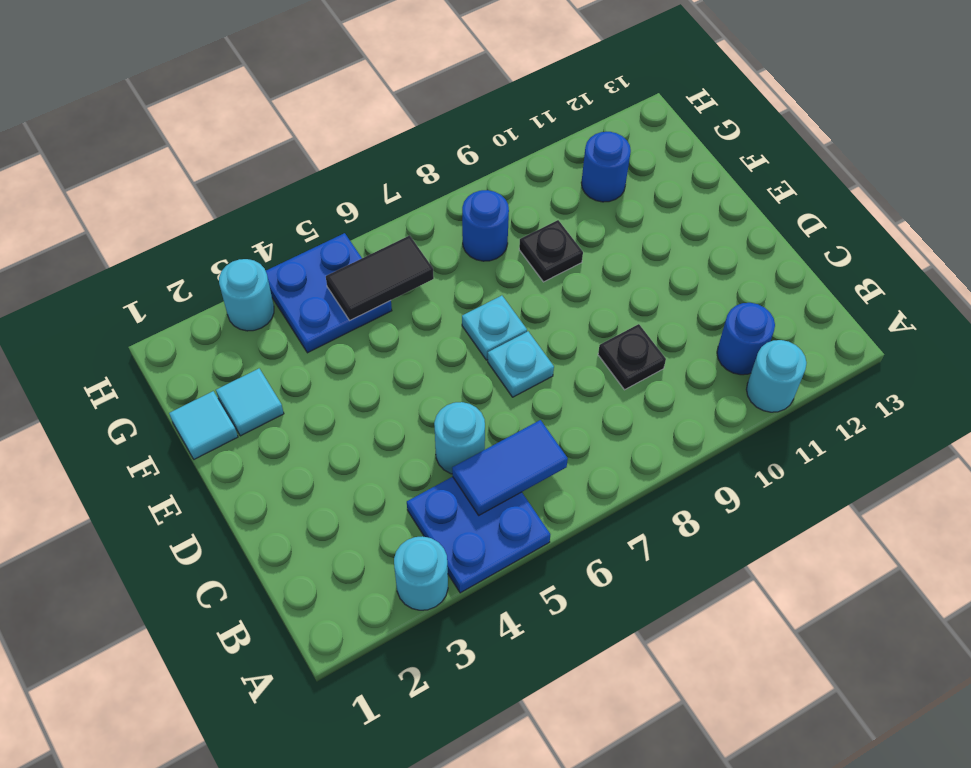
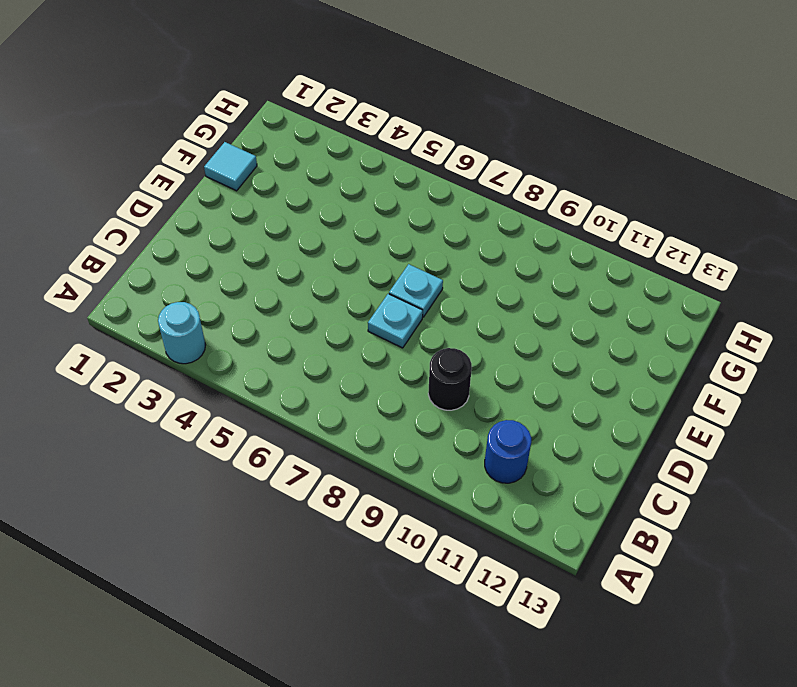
black round brick C9 level 1 -> black plate C9 level 1
none -> blue plate A4:B5 level 1
none -> cyan round brick A11 level 1
none -> cyan round brick C5 level 1

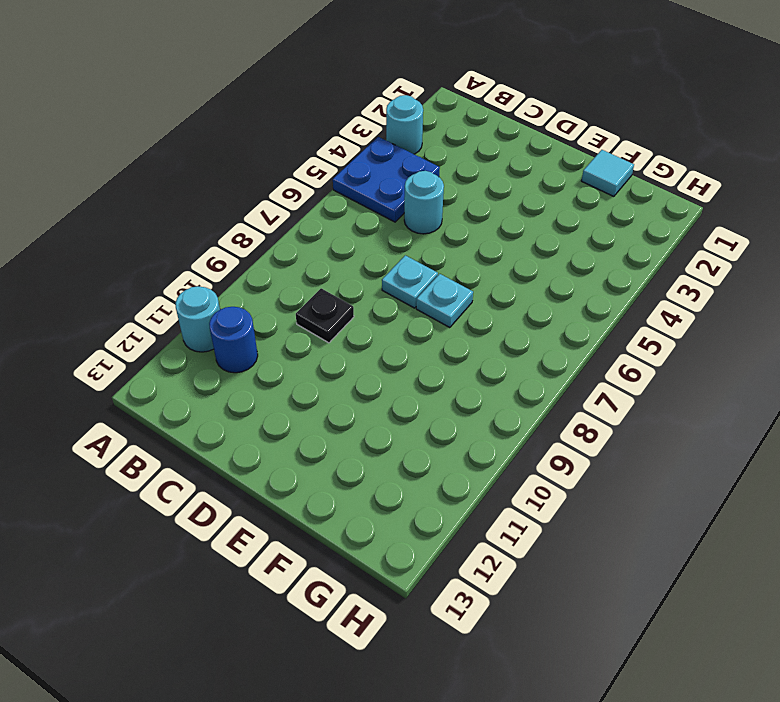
none -> cyan tile F2 level 1
none -> black plate F9 level 1
none -> blue plate G4:H5 level 1

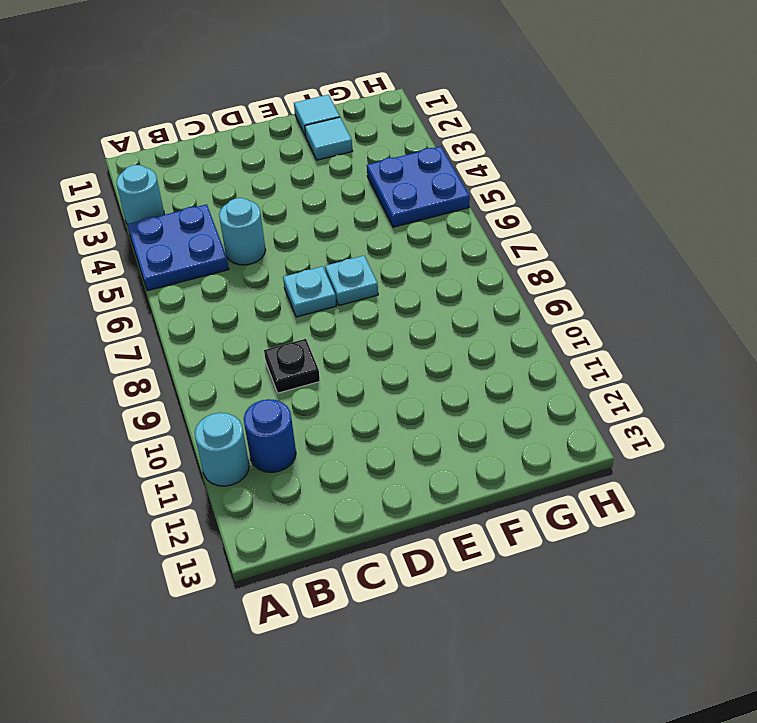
none -> black plate F9 level 1
none -> blue round brick G8 level 1
none -> blue round brick G11 level 1

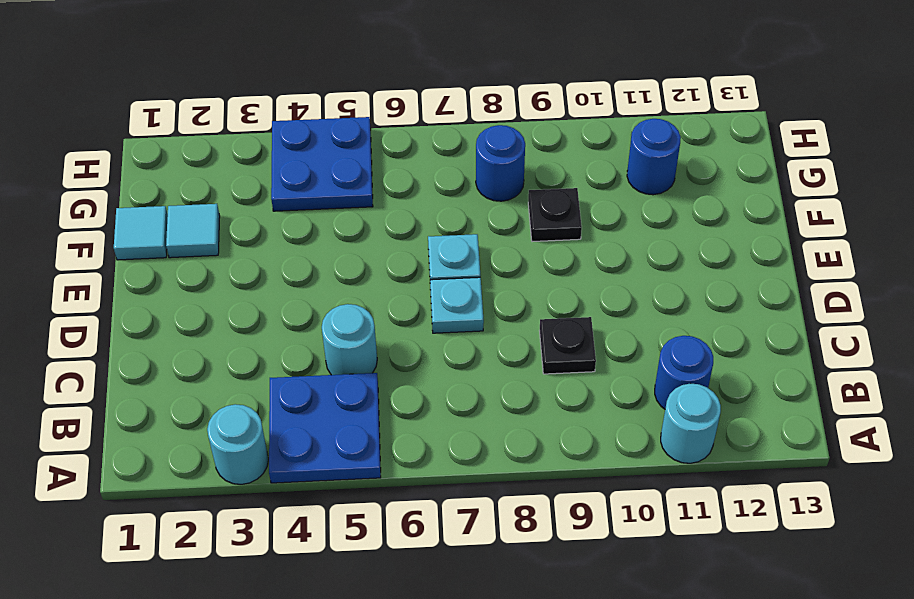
none -> cyan round brick H3 level 1
none -> blue tile B5:B6 level 2
none -> black tile G5:G6 level 2

